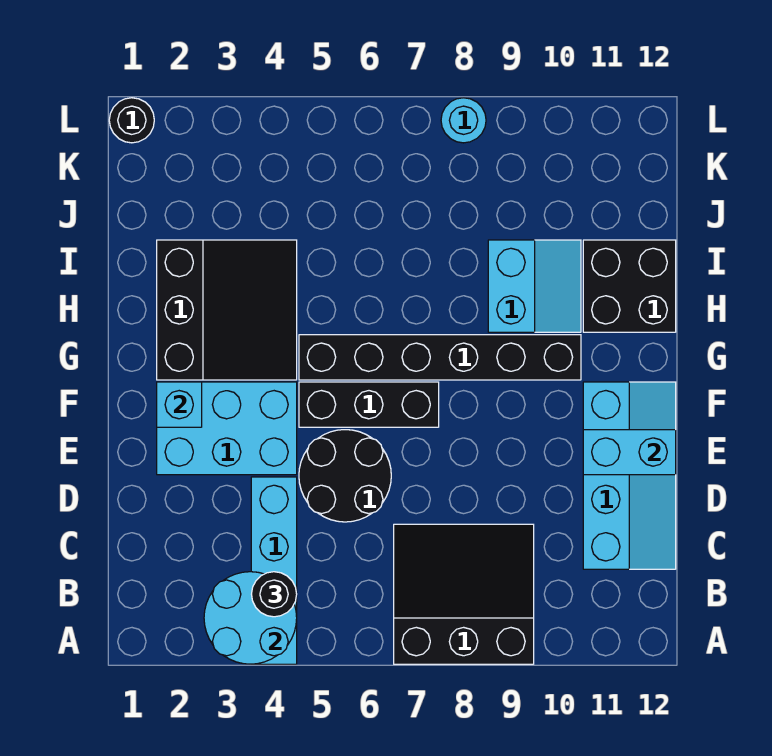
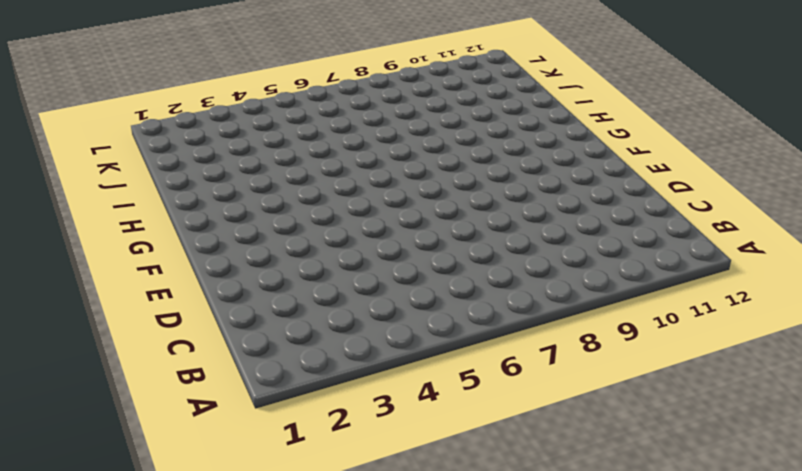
none -> cyan brick A4:D4 level 1
none -> black slope A7:C9 level 1 top A
none -> cyan slope C11:F12 level 1 top 11

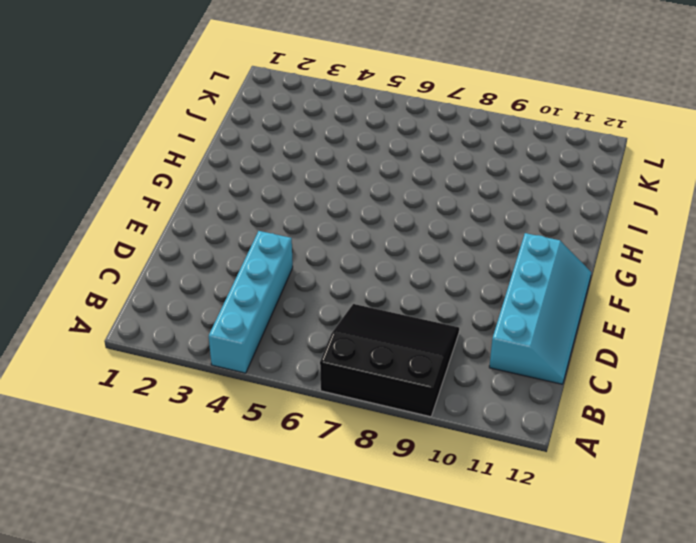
none -> black round brick D5:E6 level 1
none -> cyan brick E2:F4 level 1
none -> black brick F5:F7 level 1

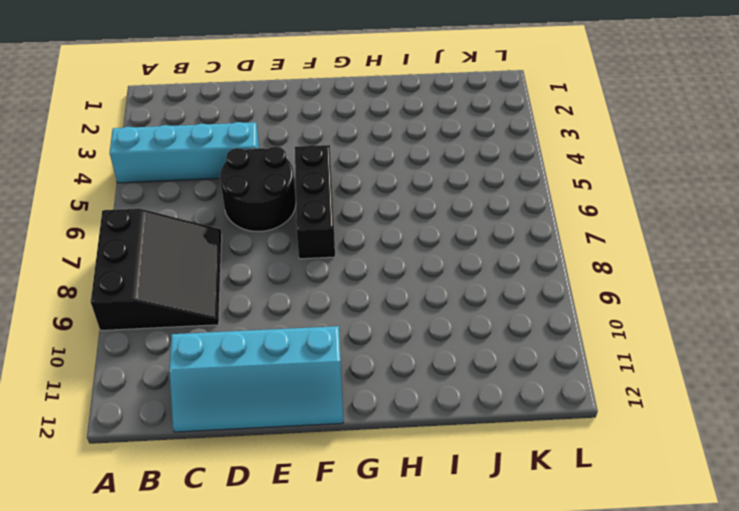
none -> cyan brick E2:F4 level 1
none -> black slope G2:I4 level 1 top 2
none -> black brick G5:G10 level 1

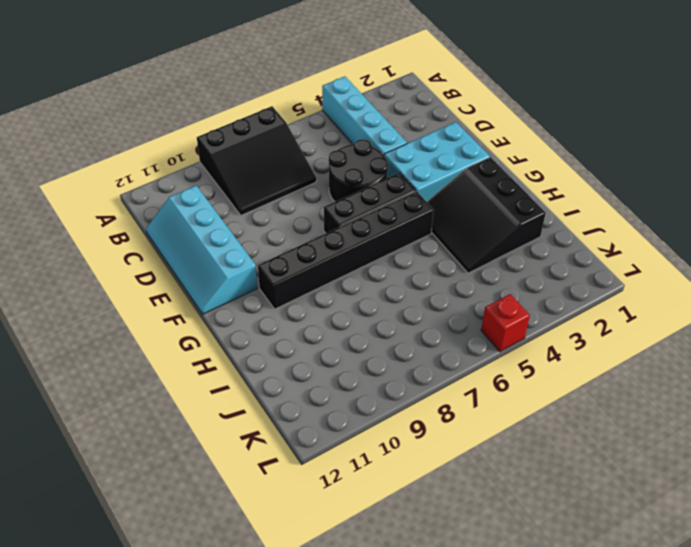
red brick L5 level 1 -> none
none -> cyan slope H9:I10 level 1 top 9
none -> black brick H11:I12 level 1
none -> black round brick L1 level 1

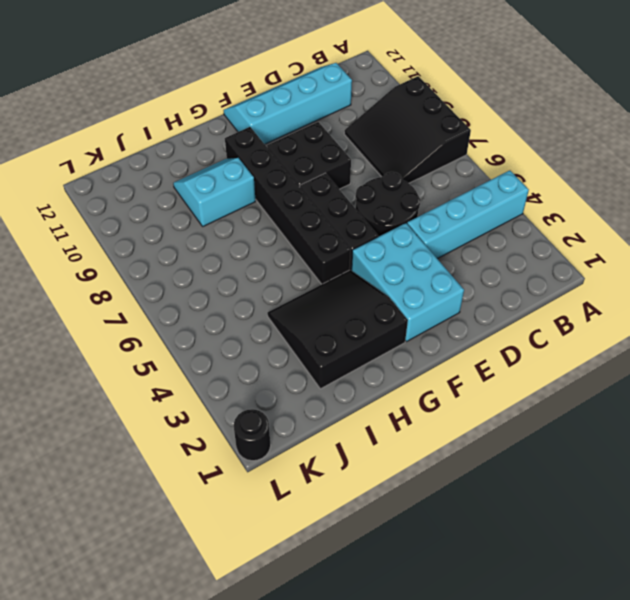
black brick E8:F9 level 1 -> black brick H11:I12 level 1
none -> cyan round brick L8 level 1
none -> cyan round brick A3:B4 level 2
none -> cyan brick E11:E12 level 2

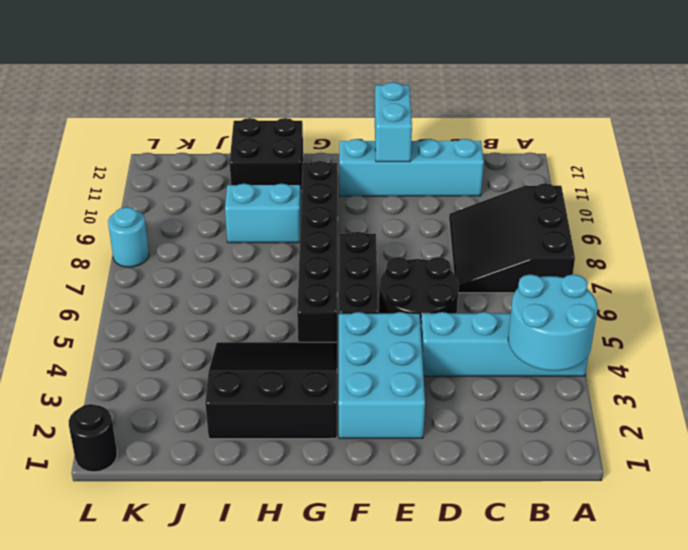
none -> cyan brick F2 level 2
none -> black round brick B4 level 3

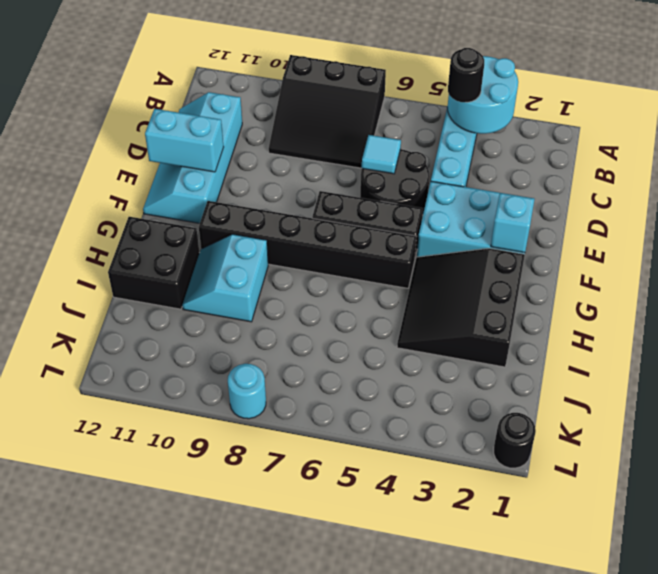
cyan tile D6 level 2 -> none

